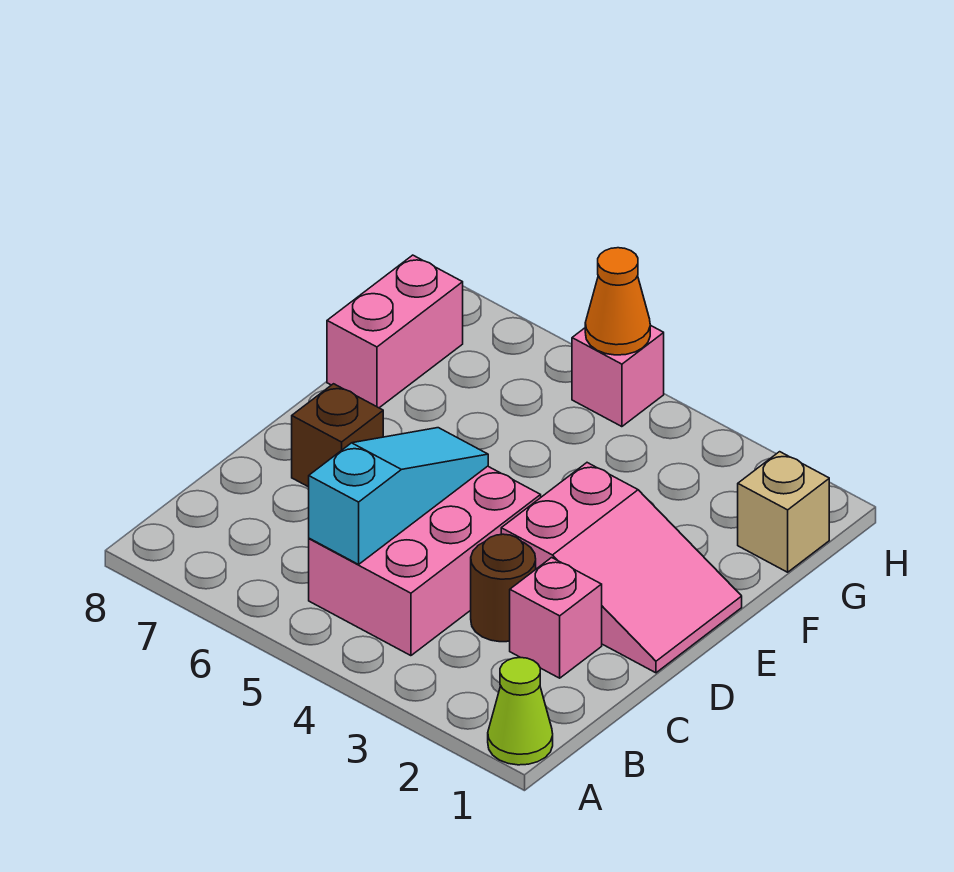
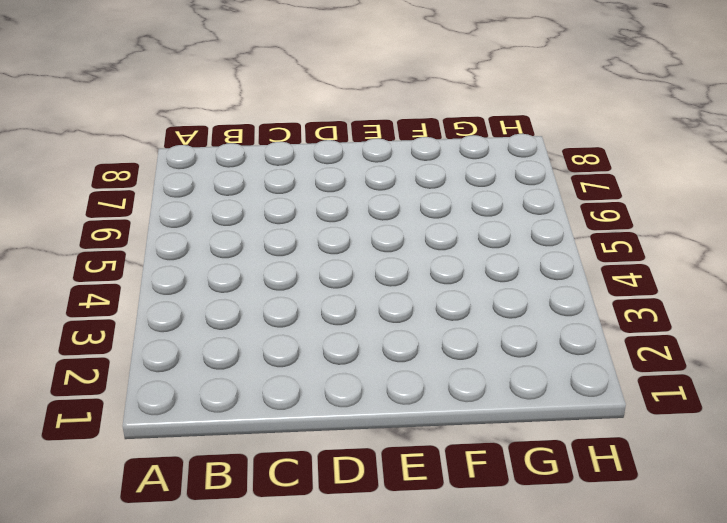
none -> lime cone A1 level 1
none -> pink brick B4:D5 level 1

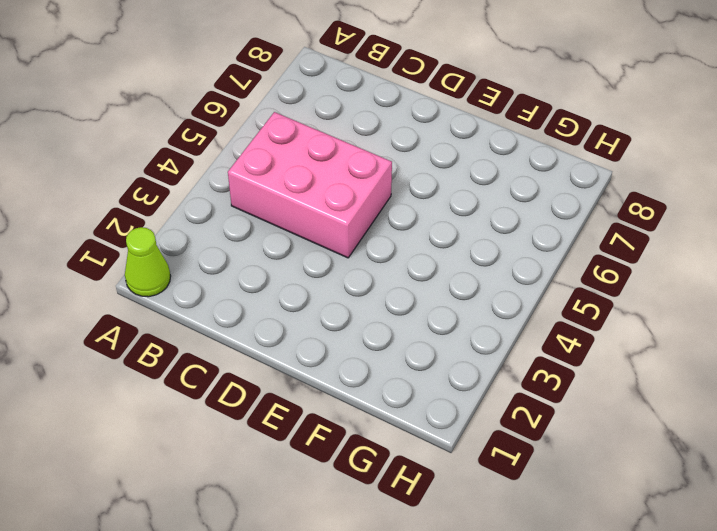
none -> pink brick C2 level 1
none -> brown round brick C3 level 1

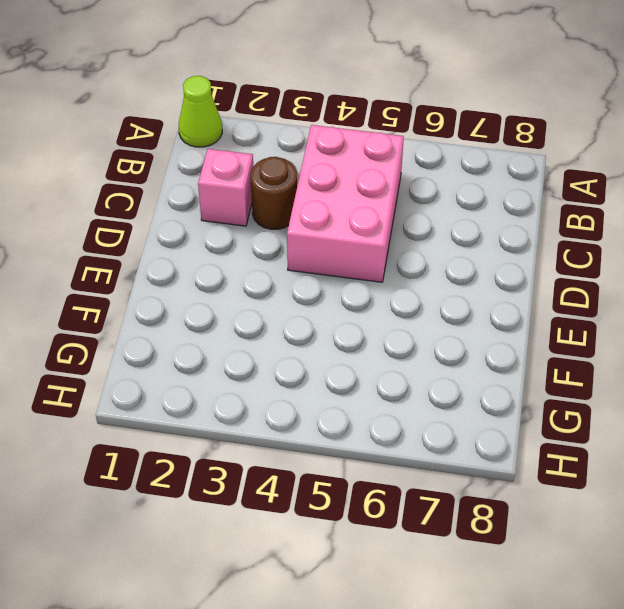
none -> pink slope D1:E3 level 1 top 3
none -> brown brick D7 level 1

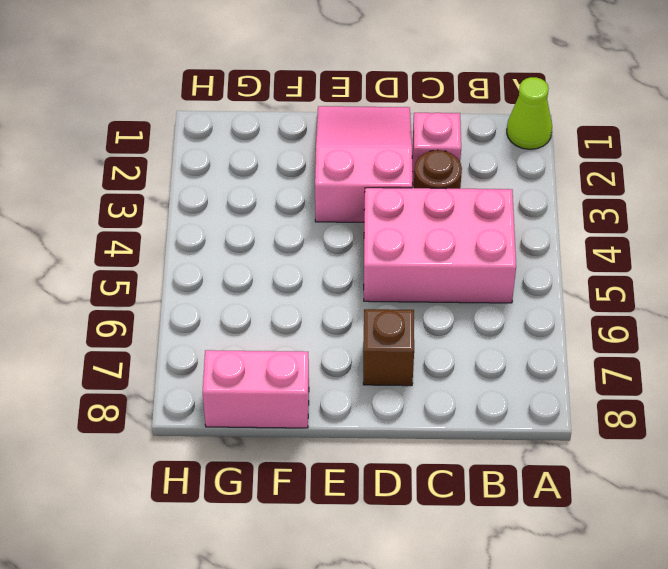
none -> tan brick G1 level 1
none -> pink brick H5 level 1

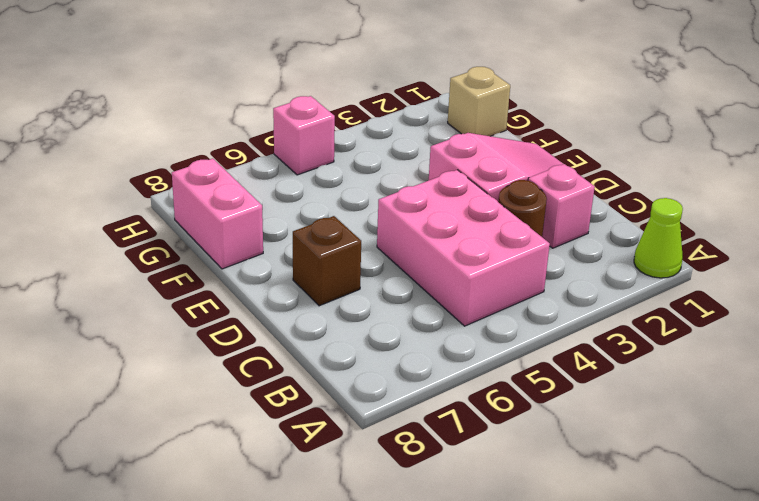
none -> cyan slope B5:D5 level 2 top B
none -> orange cone H5 level 2

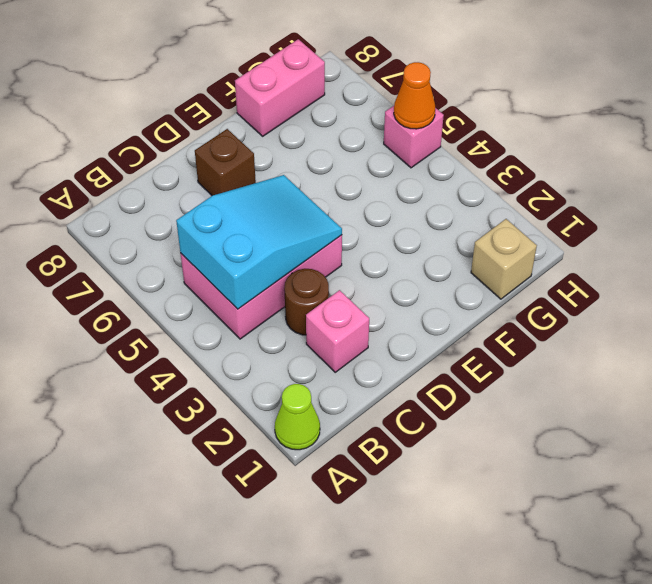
cyan slope B4:D5 level 2 top B -> cyan slope B5:D5 level 2 top B
none -> pink slope D1:E3 level 1 top 3

